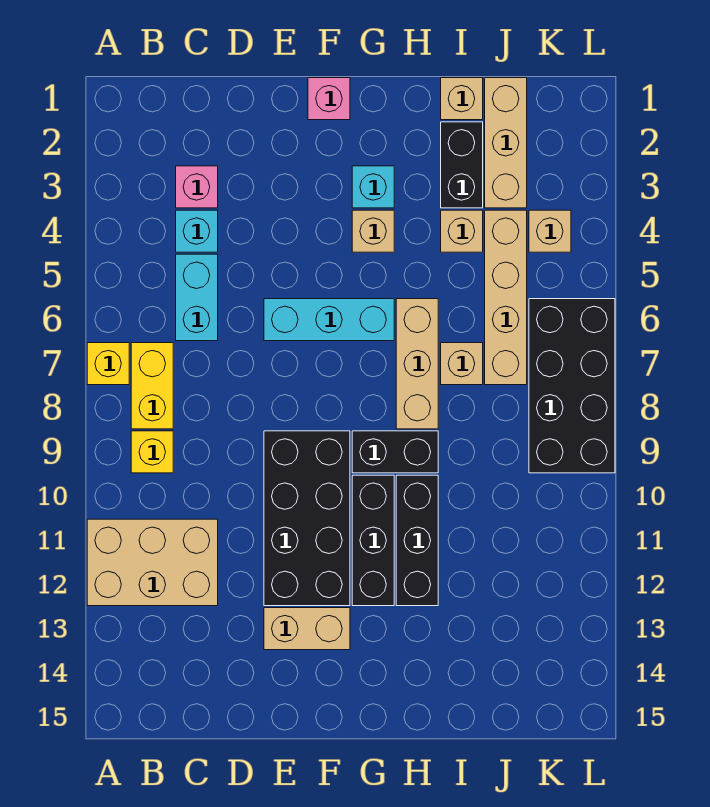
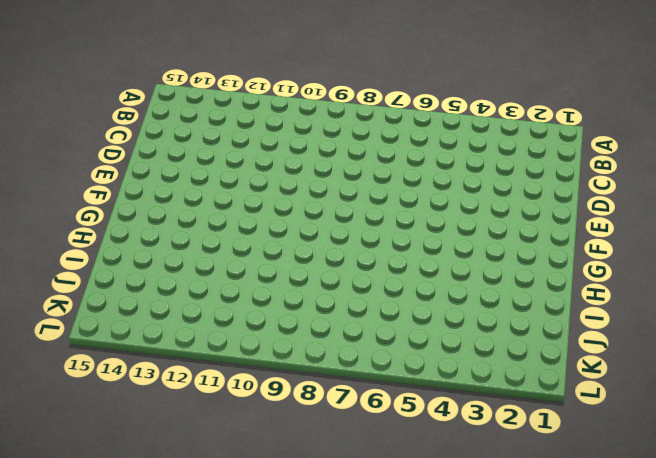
none -> yellow brick A7 level 1
none -> tan brick A11:C12 level 1
none -> yellow brick B7:B8 level 1

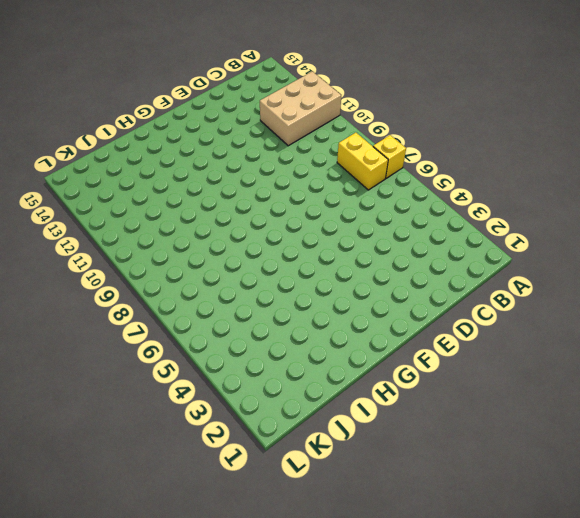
none -> yellow brick B9 level 1
none -> pink brick C3 level 1
none -> cyan brick C4 level 1

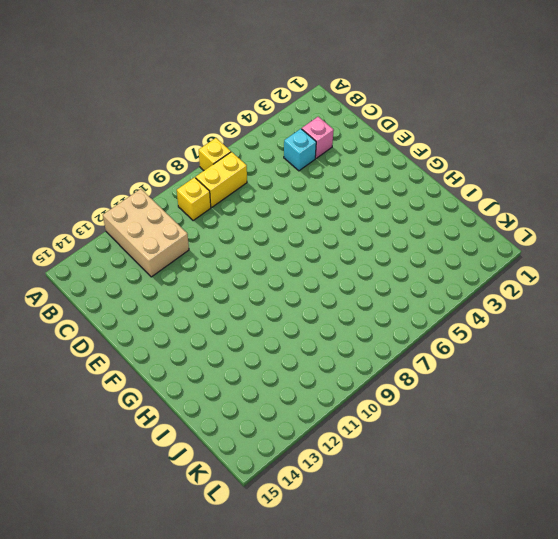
none -> cyan brick C5:C6 level 1
none -> cyan brick E6:G6 level 1
none -> black brick E9:F12 level 1

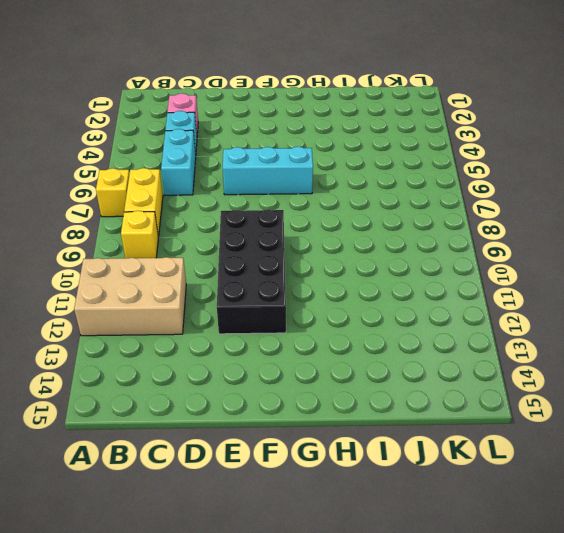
none -> tan brick E13:F13 level 1
none -> pink brick F1 level 1
none -> cyan brick G3 level 1

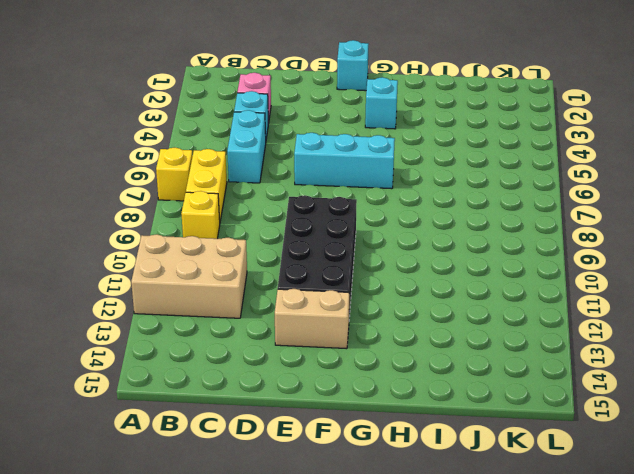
cyan brick F1 level 1 -> pink brick F1 level 1
none -> tan brick G4 level 1
none -> black brick G9:H9 level 1
none -> black brick G10:G12 level 1

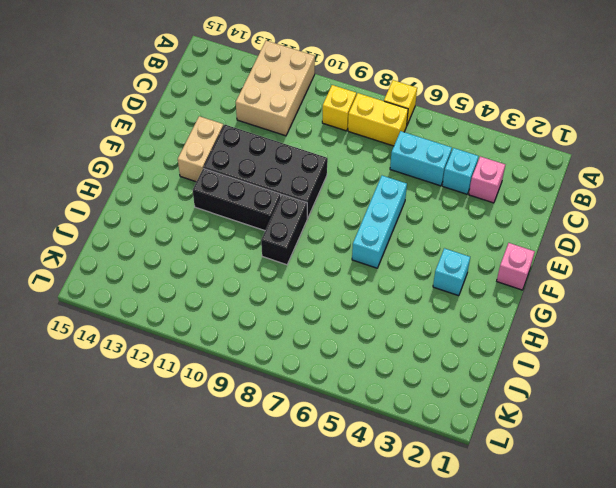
none -> tan brick G4 level 1
none -> tan brick H6:H8 level 1
none -> black brick H10:H12 level 1

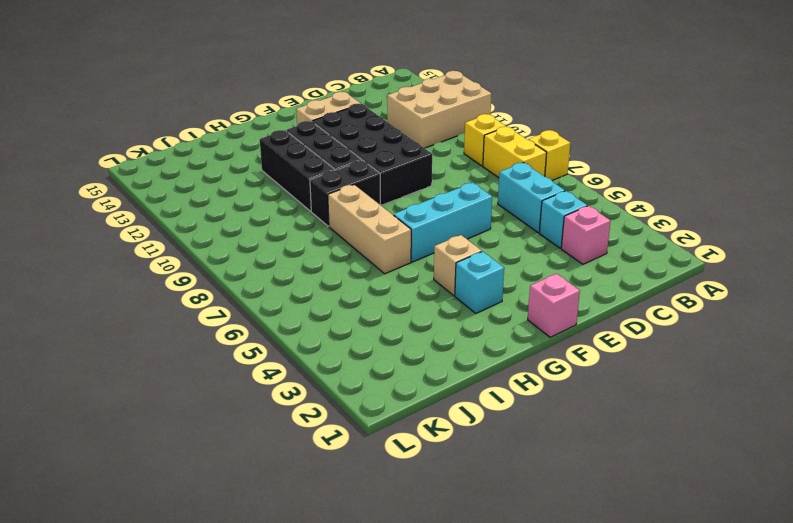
none -> tan brick I1 level 1
none -> black brick I2:I3 level 1
none -> tan brick I4 level 1

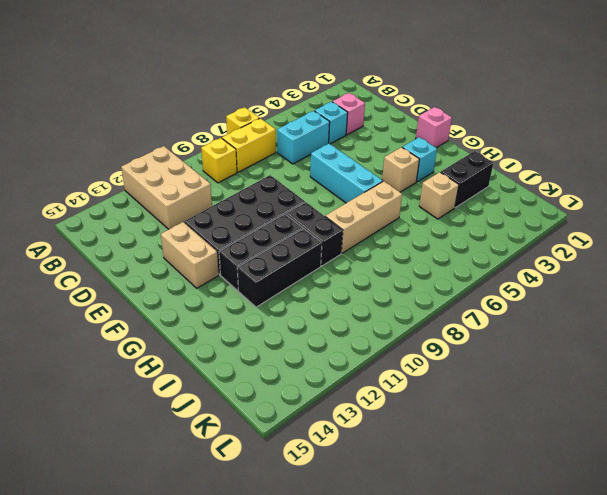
none -> tan brick I1 level 1
none -> tan brick I7 level 1
none -> tan brick J1:J3 level 1

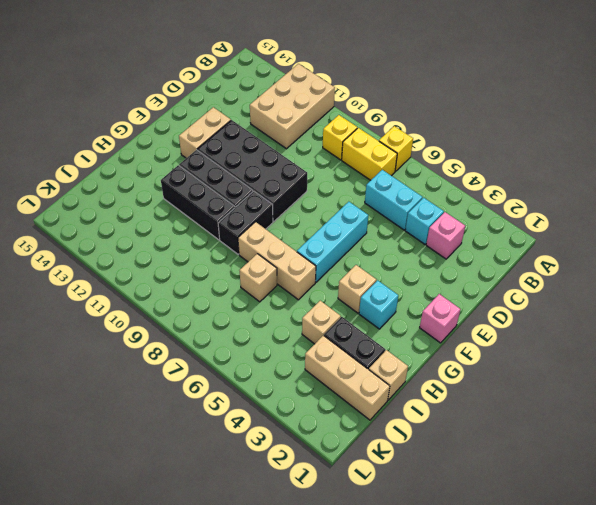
none -> tan brick J4:J7 level 1
none -> tan brick K4 level 1
none -> black brick K6:L9 level 1

